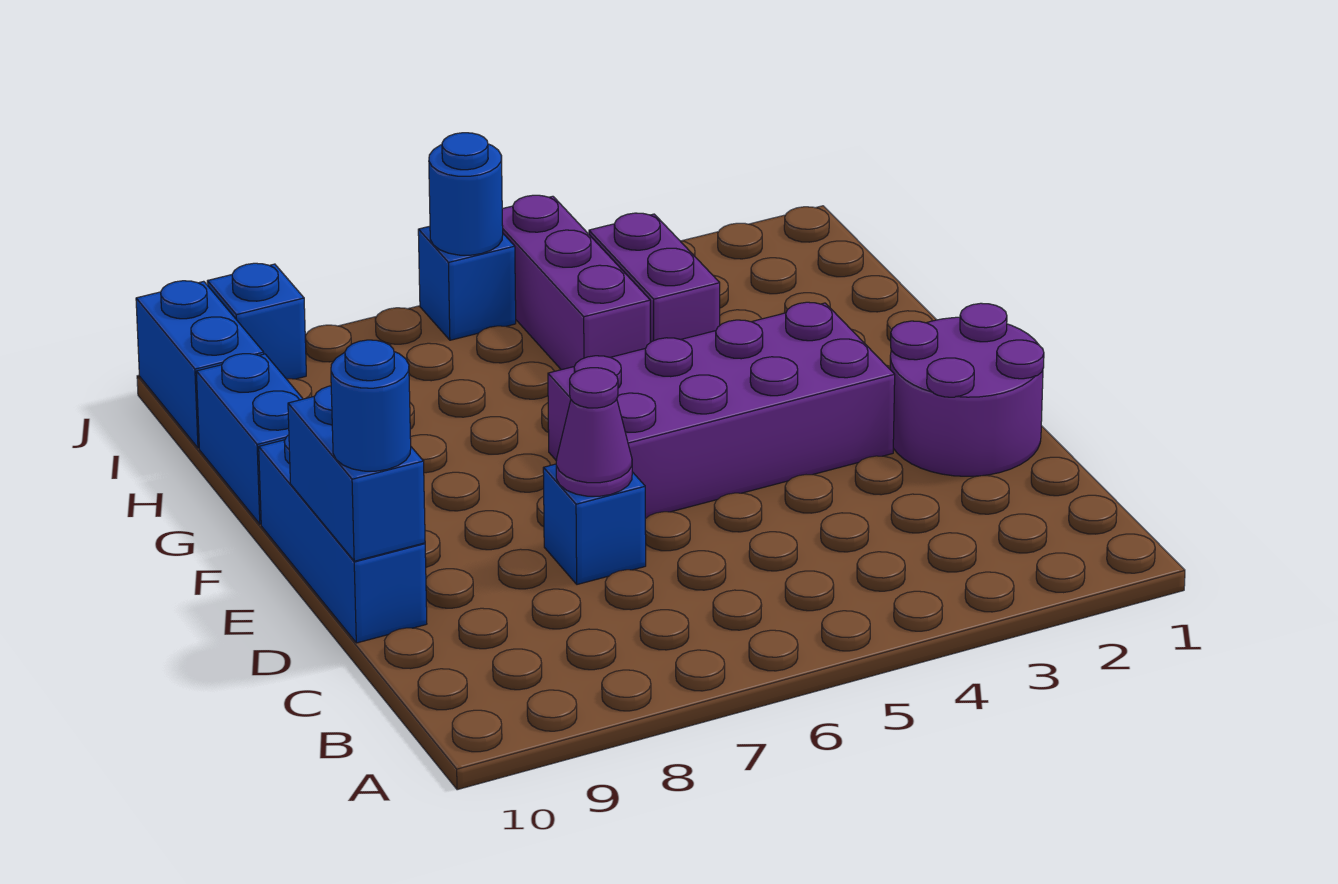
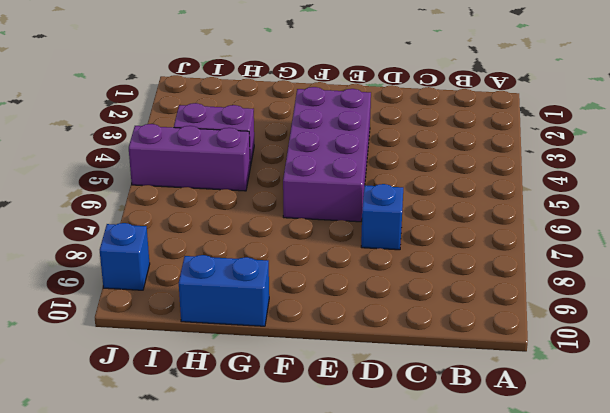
none -> purple round brick D1:E2 level 1
none -> blue brick D10:F10 level 1
none -> blue brick I10:J10 level 1

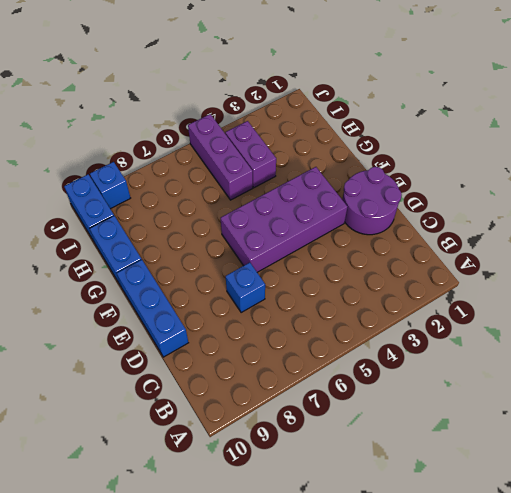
none -> blue brick J6 level 1
none -> purple cone D7 level 2
none -> blue brick D10:E10 level 2

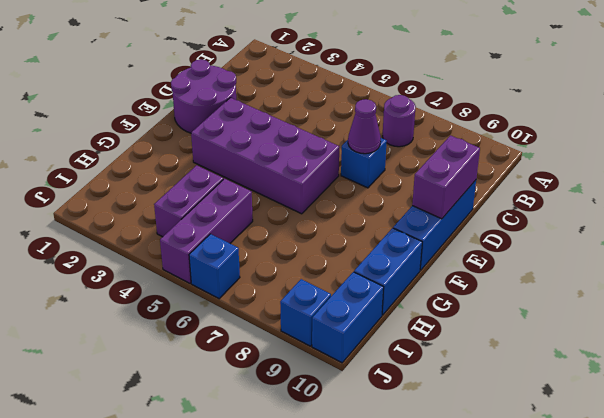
purple round brick B7 level 1 -> none
purple brick D10:E10 level 2 -> blue brick D10:E10 level 2
none -> blue round brick J6 level 2
none -> blue round brick D10 level 3

